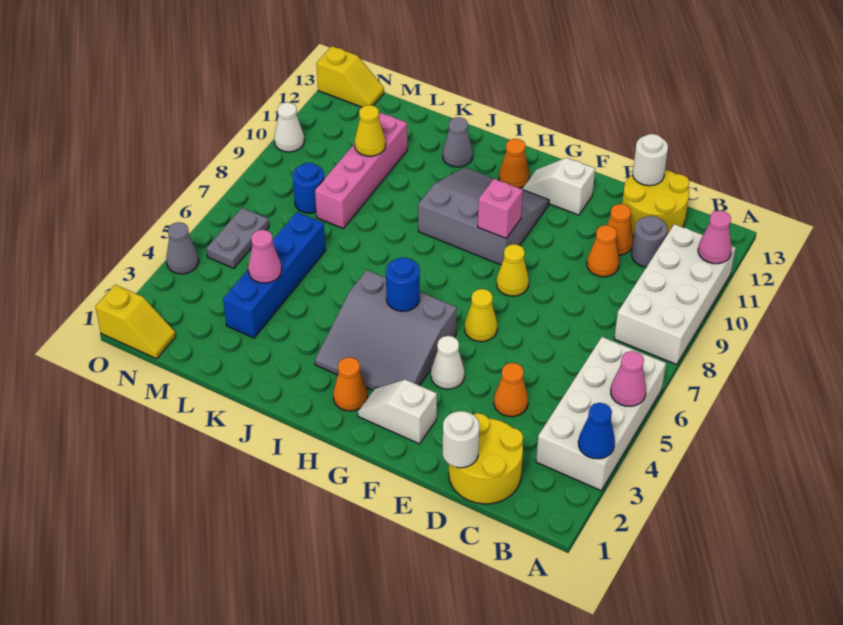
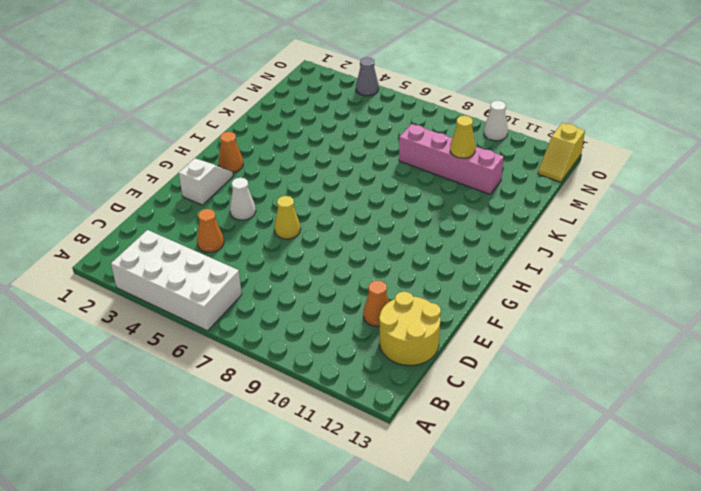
none -> white brick A8:B11 level 1
none -> yellow round brick C1:D2 level 1
none -> grey round brick C11 level 1
none -> orange cone D10 level 1

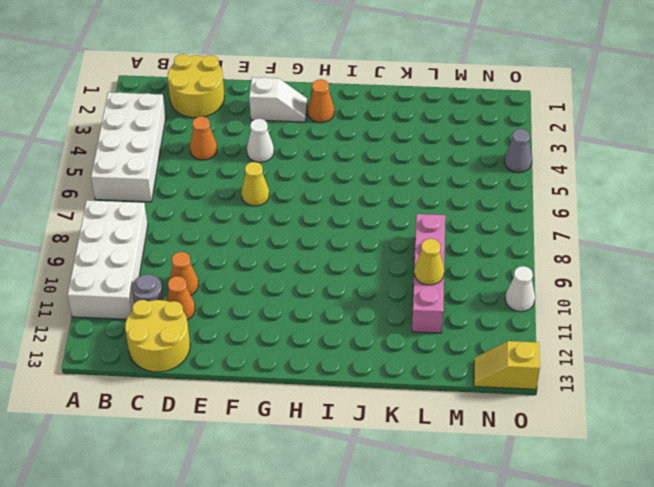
none -> yellow cone F8 level 1
none -> white slope F12:G12 level 1 top F
none -> grey slope G3:I5 level 1 top 5
none -> grey slope G9:I11 level 1 top 9

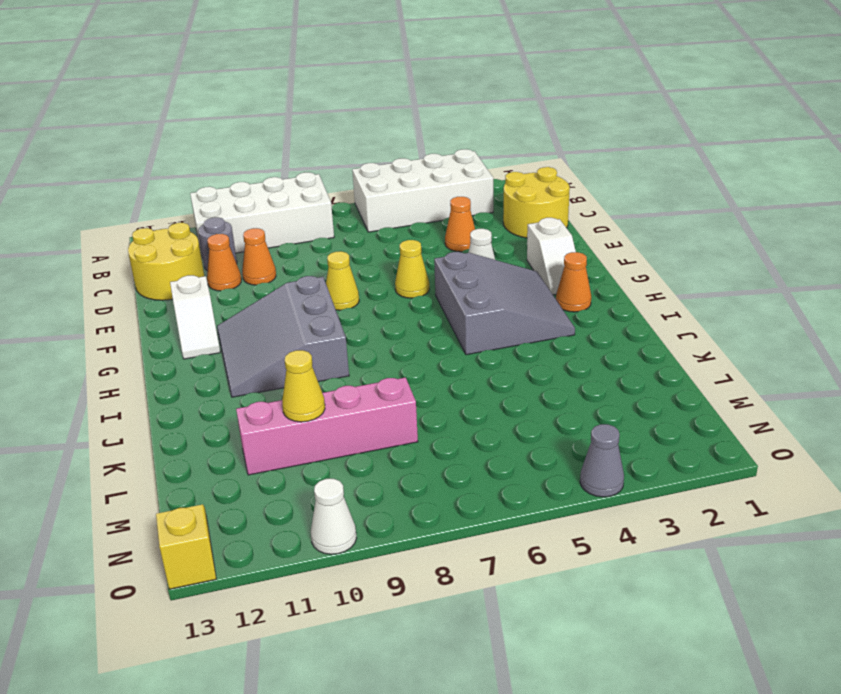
none -> orange cone H12 level 1
none -> grey cone J12 level 1
none -> blue brick L3:L6 level 1
none -> blue round brick M8 level 1

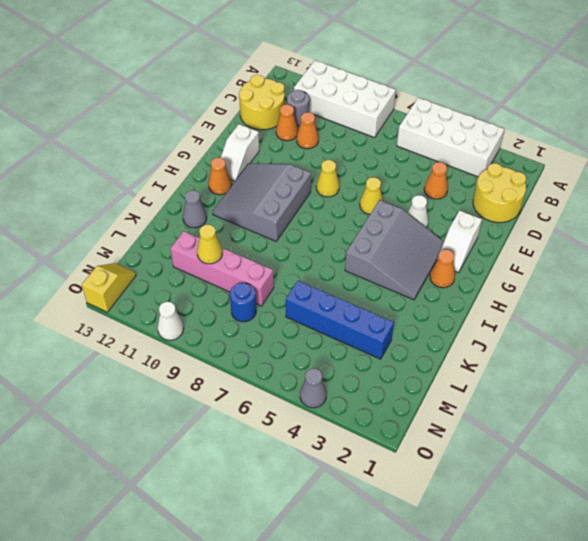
none -> yellow slope N1:O1 level 1 top O
none -> grey plate N5:N6 level 1
none -> blue cone A3 level 2
none -> pink cone A5 level 2

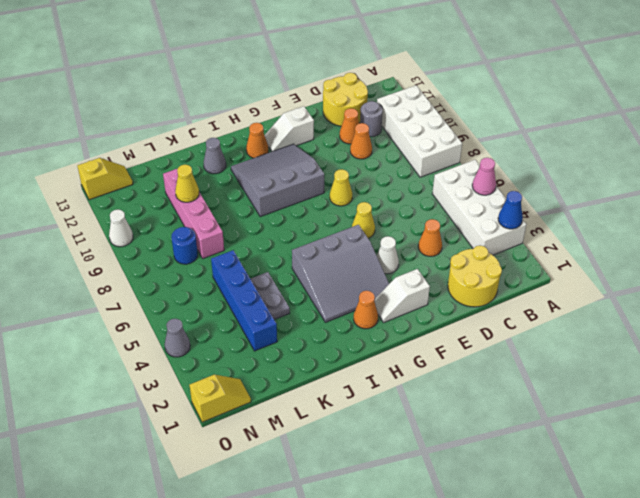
grey plate K4:K5 level 1 -> grey plate N5:N6 level 1
none -> pink cone A11 level 2
none -> white round brick D1 level 2
none -> white round brick D13 level 2
none -> pink brick G9 level 2

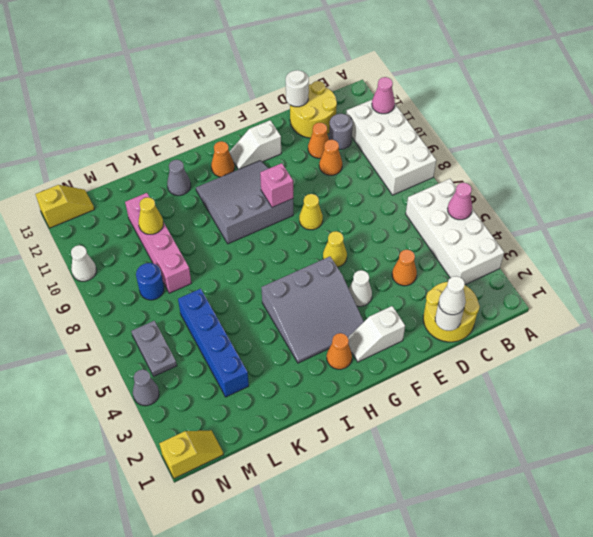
white cone D1 level 3 -> none
none -> blue cone A3 level 2
none -> blue round brick H5 level 2
none -> pink cone L4 level 2

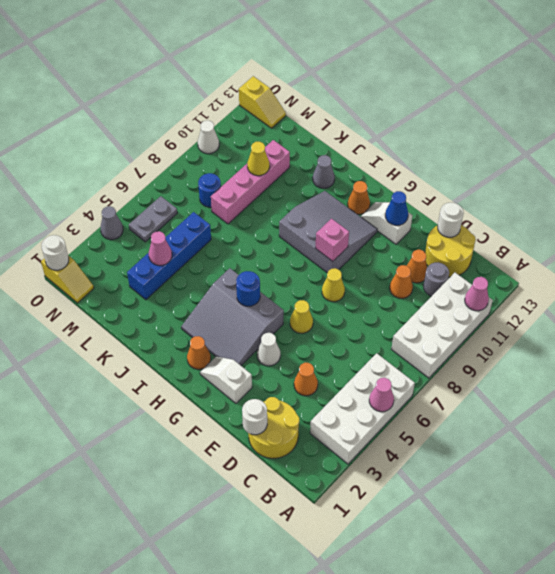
blue cone F12 level 2 -> blue cone A3 level 2
white round brick O1 level 2 -> none

